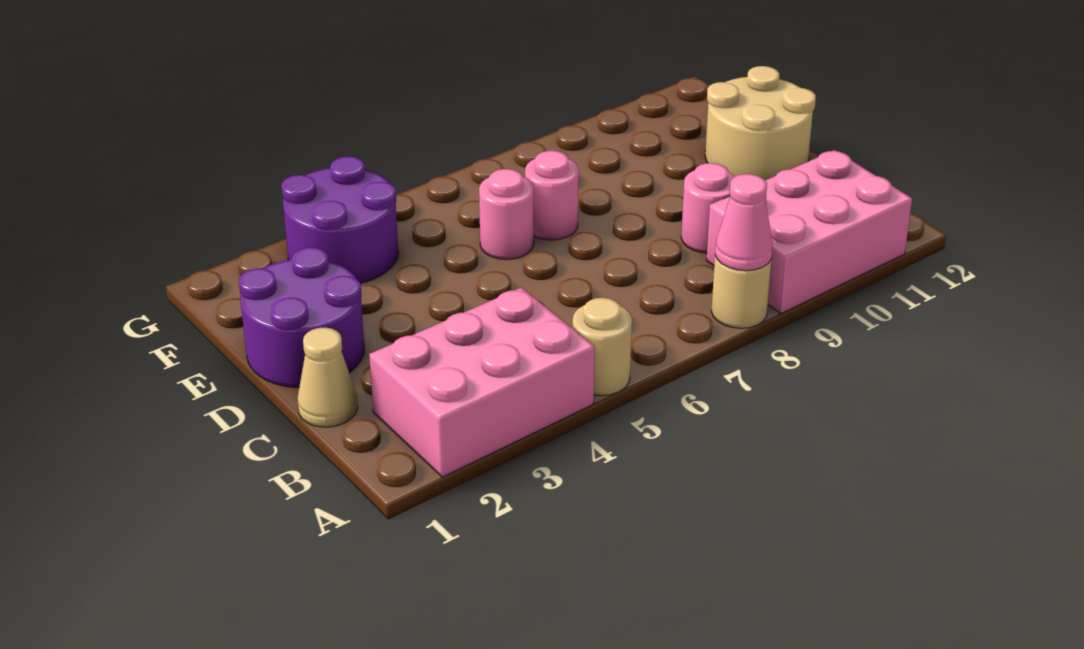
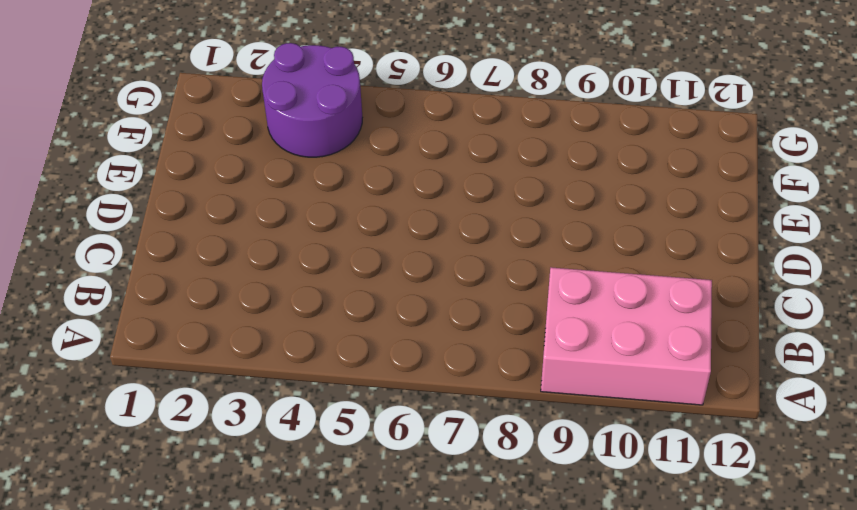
none -> pink brick A2:B4 level 1
none -> tan round brick A5 level 1
none -> tan round brick A8 level 1

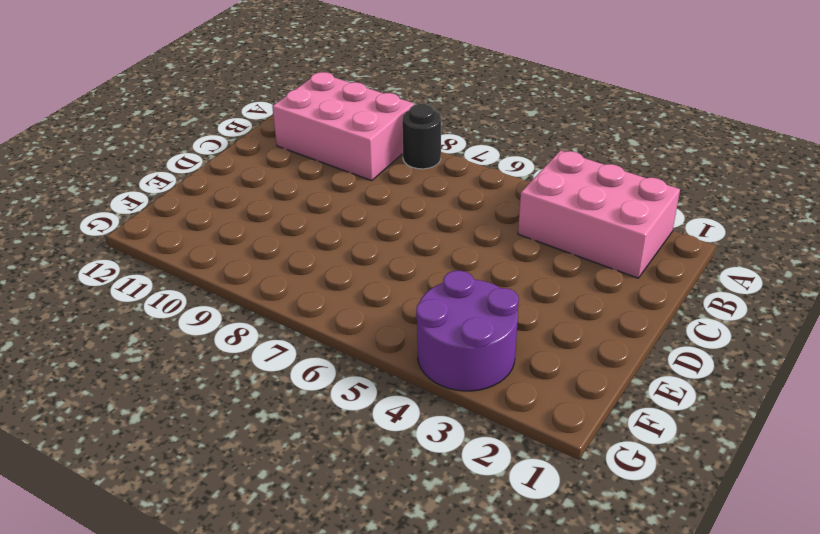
black round brick A8 level 1 -> tan round brick A8 level 1
none -> tan round brick A5 level 1
none -> tan cone C1 level 1
none -> pink round brick C9 level 1

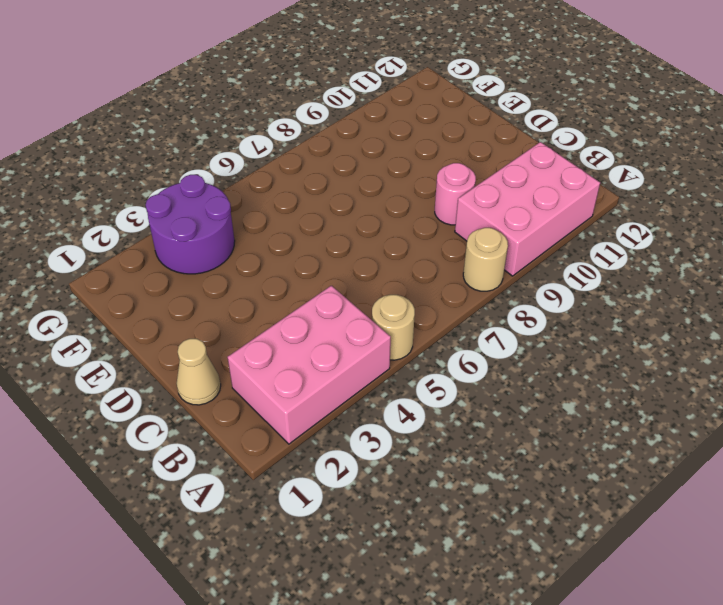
none -> purple round brick D1:E2 level 1
none -> tan round brick D11:E12 level 1
none -> pink round brick E6 level 1

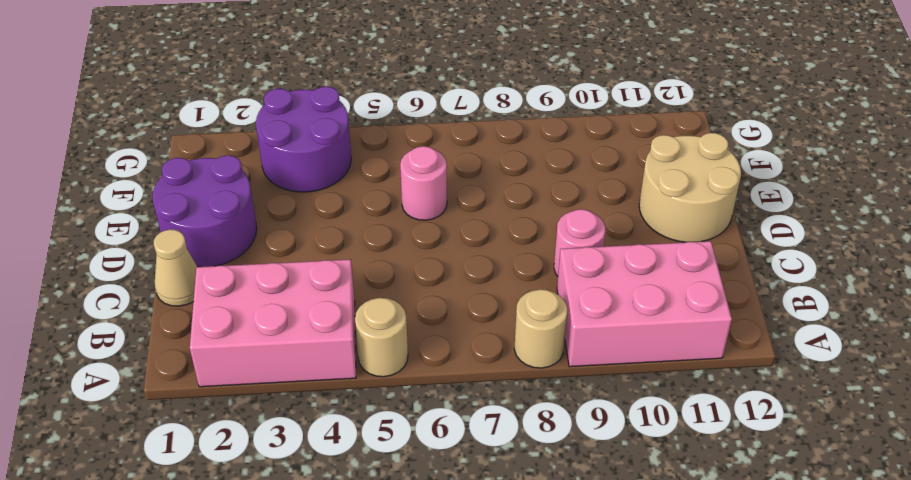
none -> pink round brick E7 level 1
none -> pink cone A8 level 2

